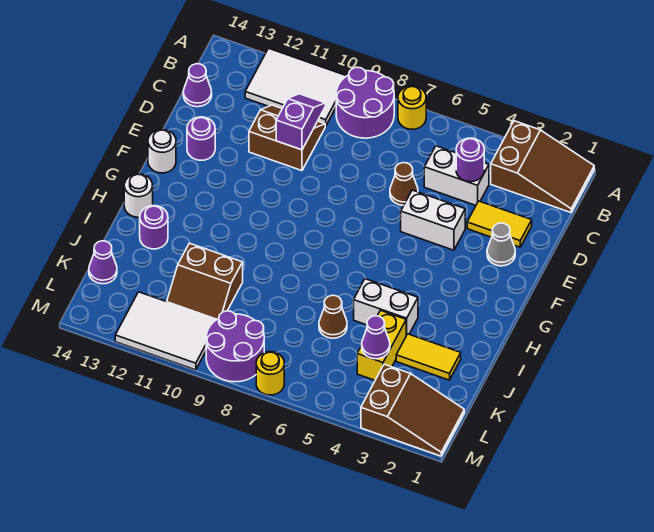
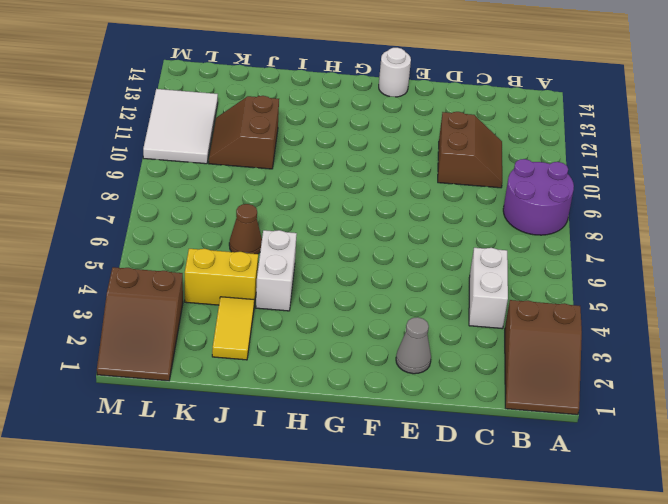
none -> yellow round brick A7 level 1
none -> white tile A10:B12 level 1
none -> purple cone C14 level 1

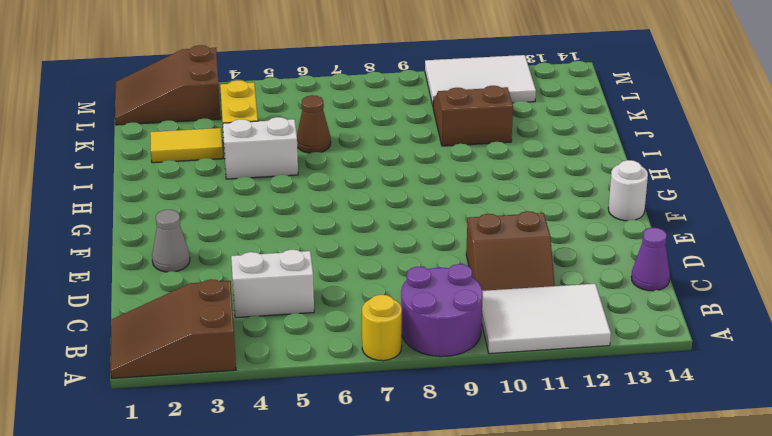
none -> yellow tile D2:D3 level 1
none -> brown cone D6 level 1
none -> white brick E4:E5 level 1

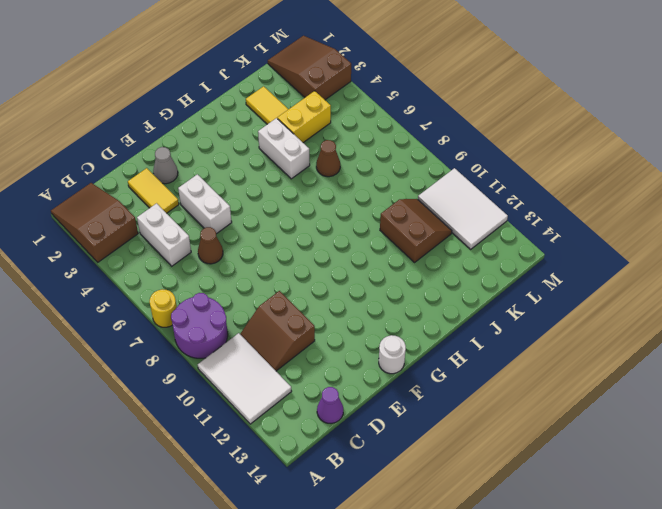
none -> purple round brick E13 level 1
none -> white round brick H14 level 1
none -> purple round brick I13 level 1

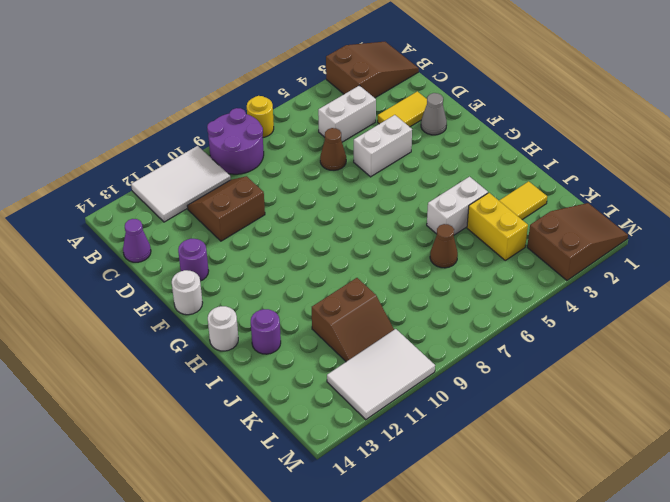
none -> purple cone K14 level 1
none -> purple round brick L8:M9 level 1
none -> yellow round brick M7 level 1

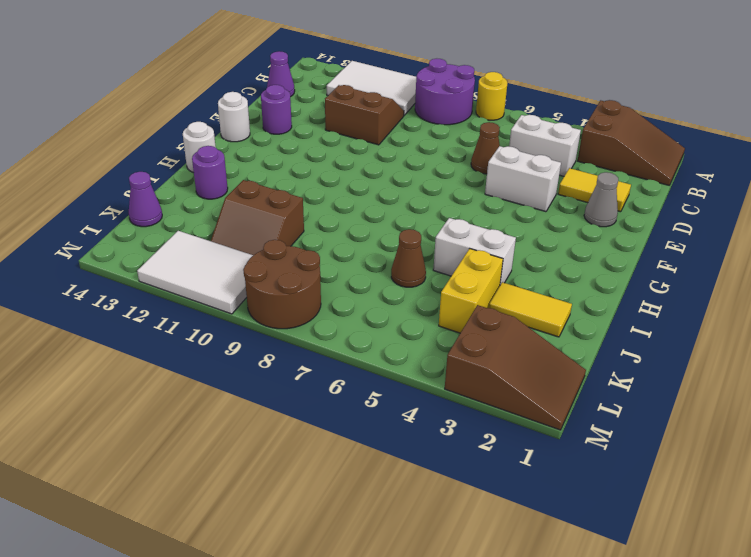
brown round brick L8:M9 level 1 -> purple round brick L8:M9 level 1
none -> yellow round brick M7 level 1
none -> purple round brick C4 level 2
none -> purple slope C10:D10 level 2 top D

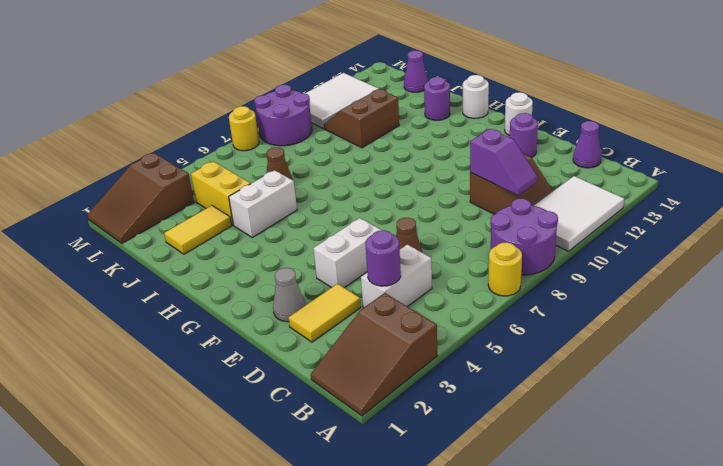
none -> purple cone K4 level 2

